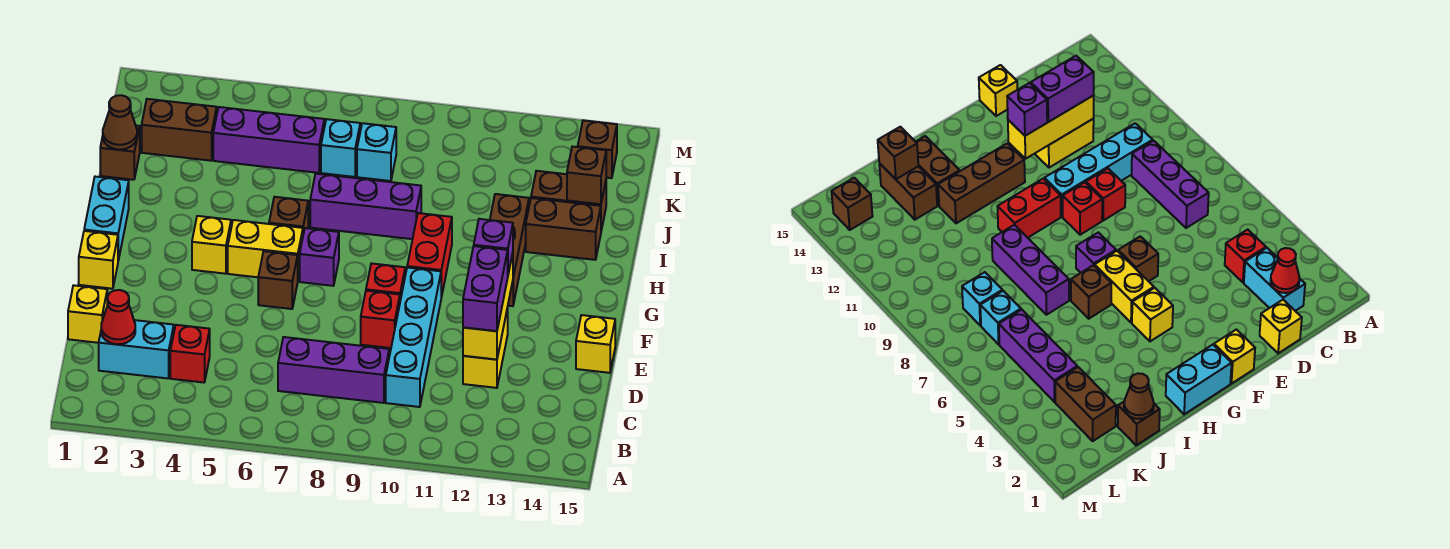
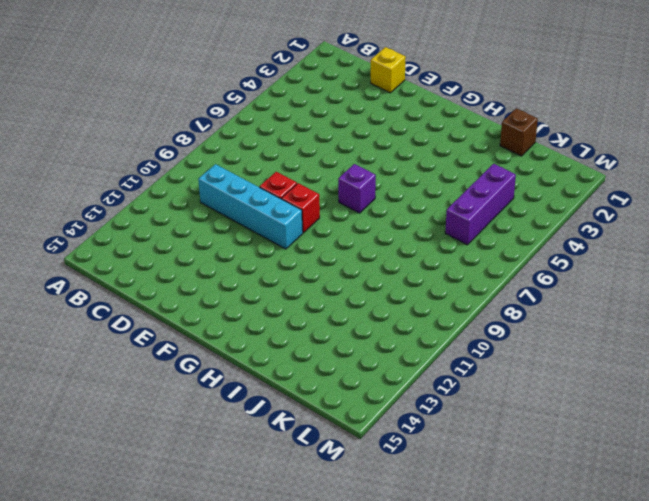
none -> cyan brick C2:C3 level 1
none -> red brick C4 level 1
none -> purple brick C7:C9 level 1
none -> yellow brick D12:E12 level 1

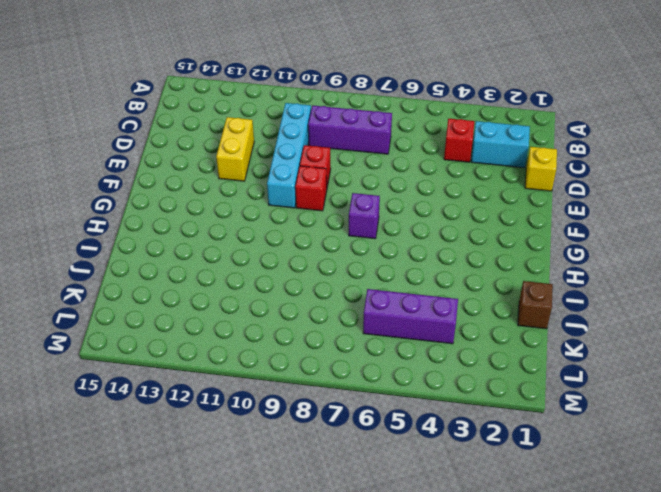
none -> yellow brick E15 level 1
none -> yellow brick F1 level 1
none -> brown brick F6 level 1
none -> cyan brick G1:H1 level 1

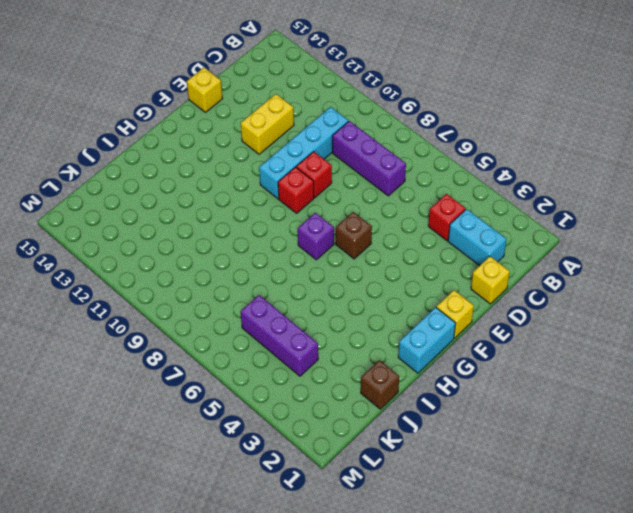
none -> yellow brick G4 level 1
none -> yellow brick G5:G6 level 1
none -> red brick G10:H10 level 1
none -> brown brick G12:I12 level 1

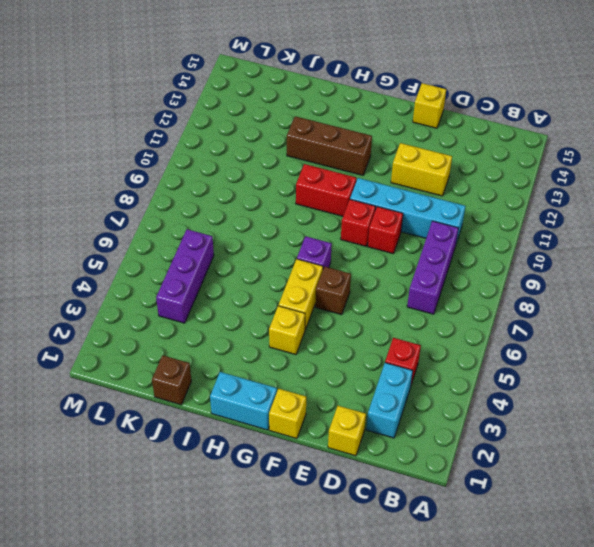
none -> brown brick H6 level 1
none -> purple brick I7:I9 level 1
none -> brown brick I13:I14 level 1
none -> brown brick J13:J14 level 1

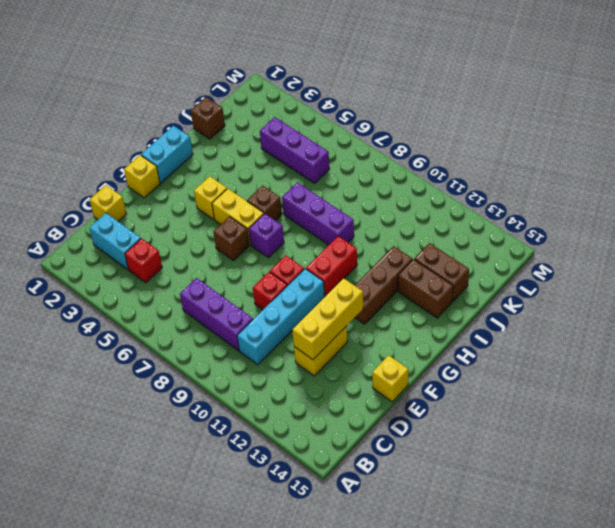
none -> brown brick K2:K3 level 1
none -> cyan brick K7 level 1
none -> cyan brick K8 level 1
none -> brown brick L14 level 1

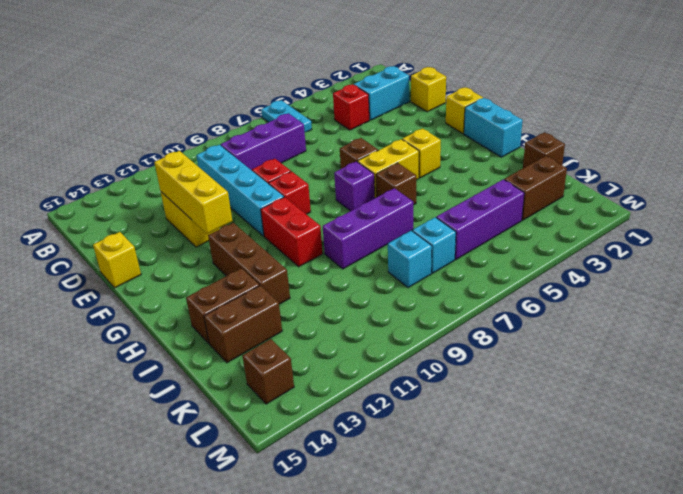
cyan plate A6:B6 level 1 -> none
none -> red cone C2 level 2
none -> brown cone J1 level 2
none -> brown brick J14 level 2
none -> purple brick D12:E12 level 3

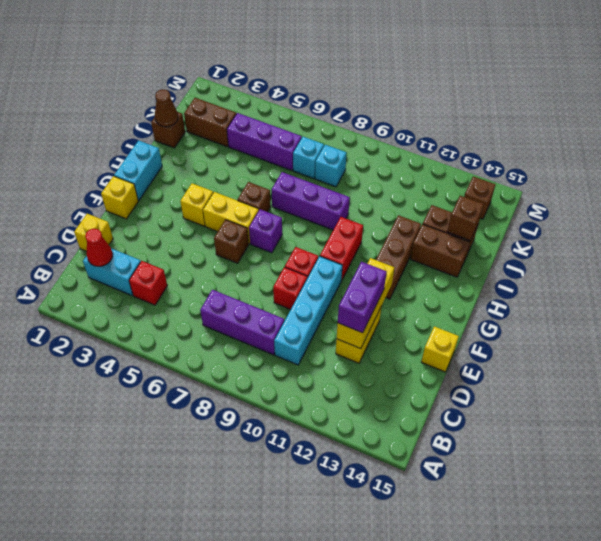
none -> purple brick F12 level 3

